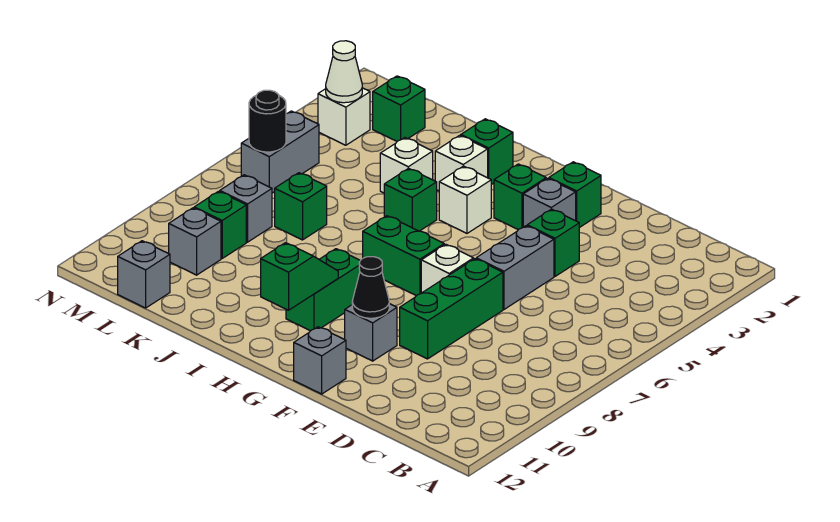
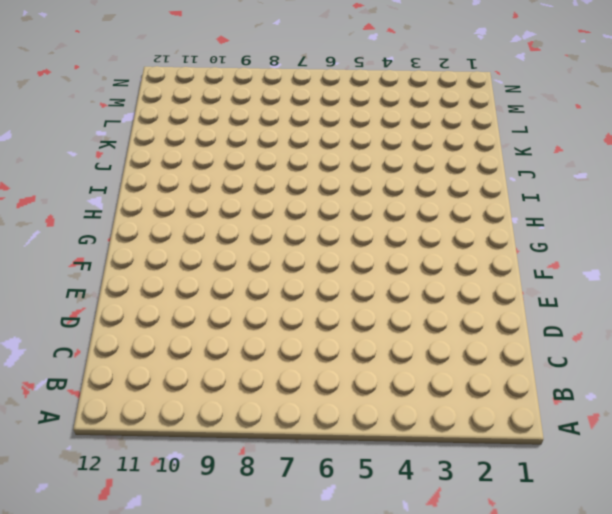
none -> green brick E4 level 1
none -> grey brick E5:E6 level 1
none -> green brick E7:E9 level 1

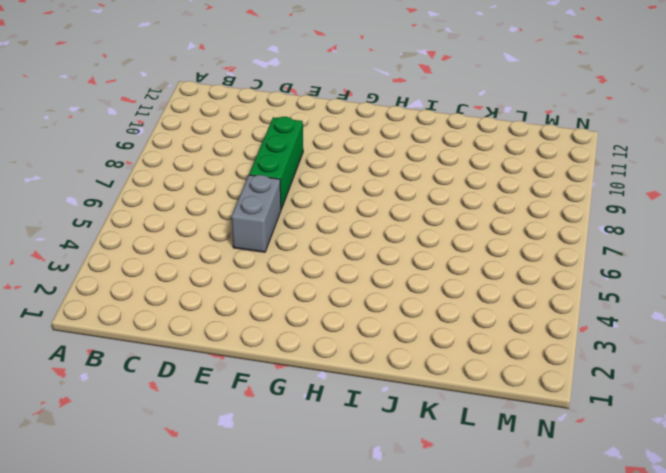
none -> green brick E4 level 1
none -> green brick F2 level 1
none -> grey brick F3 level 1

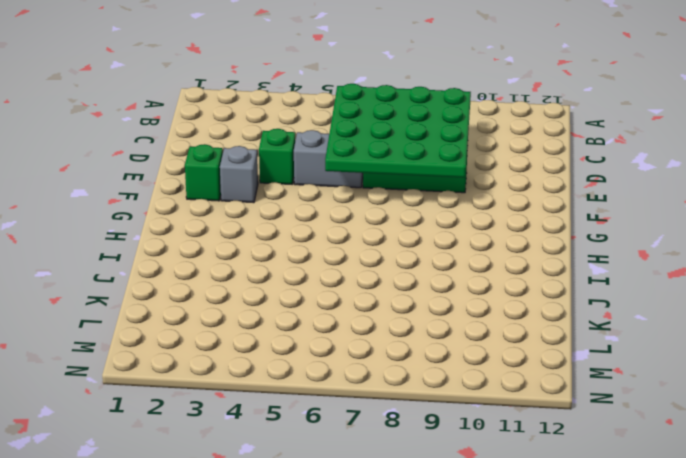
green plate C6:F9 level 2 -> none
none -> white brick F7 level 1
none -> grey brick F10 level 1
none -> grey brick F12 level 1

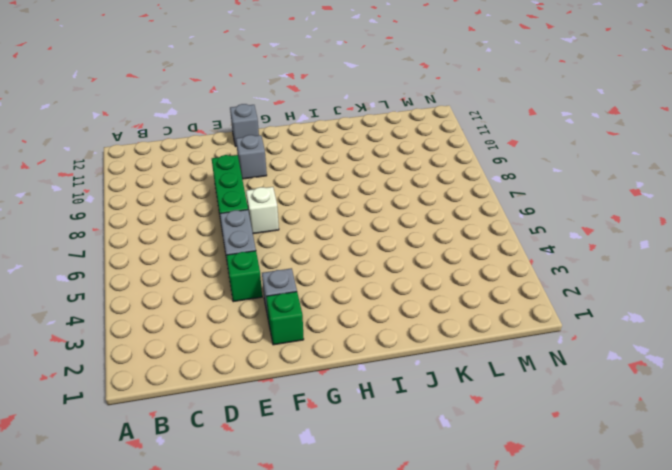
none -> green brick G3 level 1
none -> green brick G7:H7 level 1
none -> white brick H4 level 1

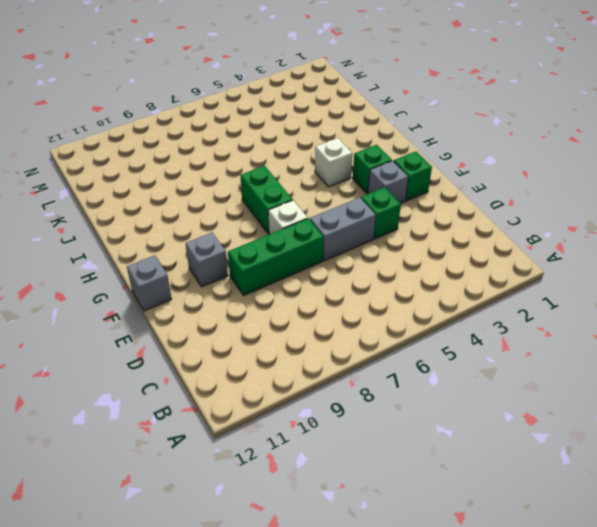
none -> green brick H9:H10 level 1
none -> green brick I2 level 1
none -> white brick I3 level 1

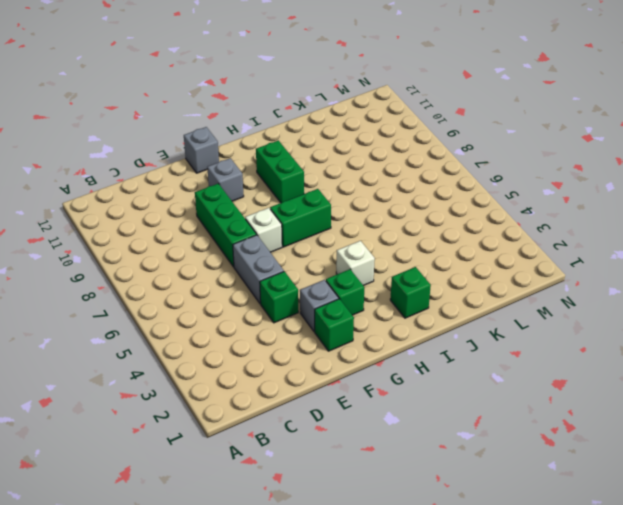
none -> white brick I3 level 1
none -> green brick I5 level 1
none -> white brick J4 level 1

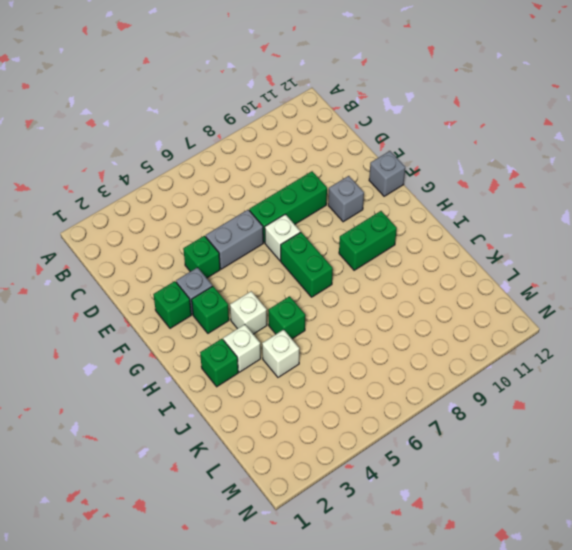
none -> green brick K7 level 1
none -> green brick L2 level 1
none -> grey brick L8 level 1

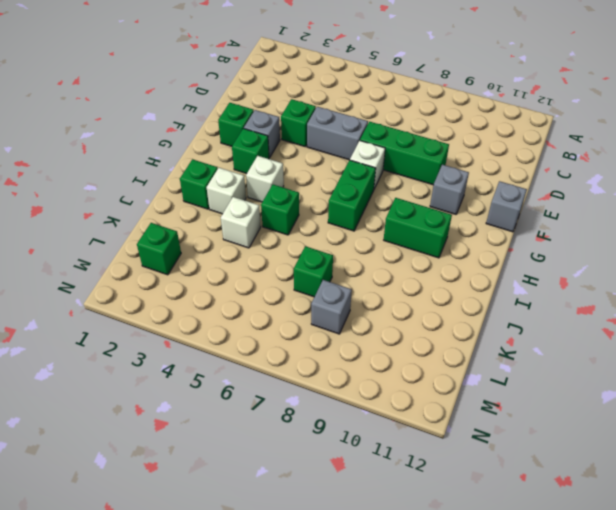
none -> green brick L9 level 1
none -> grey brick L10 level 1
none -> grey brick L12 level 1

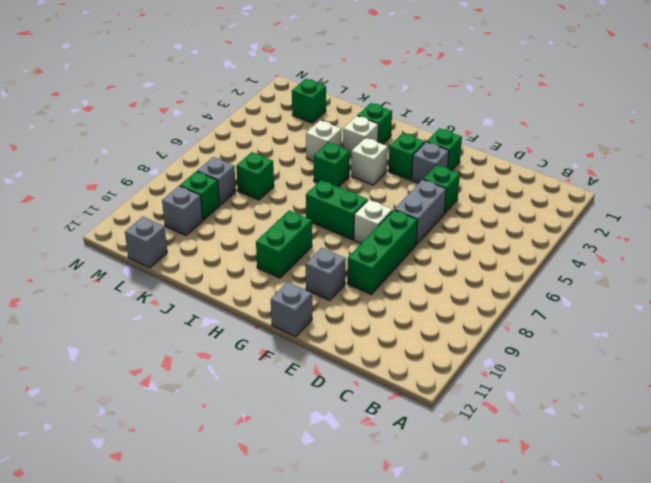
none -> white brick M3 level 1
none -> grey brick M5:M6 level 1
none -> black cone F10 level 2

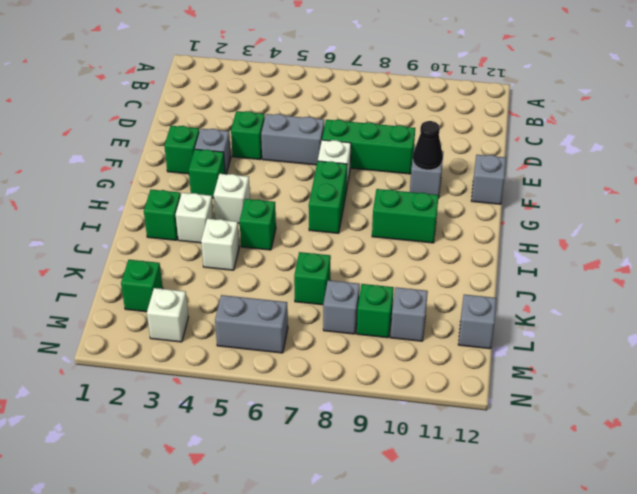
none -> green slope H10:H11 level 2 top 11
none -> white cone M3 level 2
none -> black round brick M6 level 2

